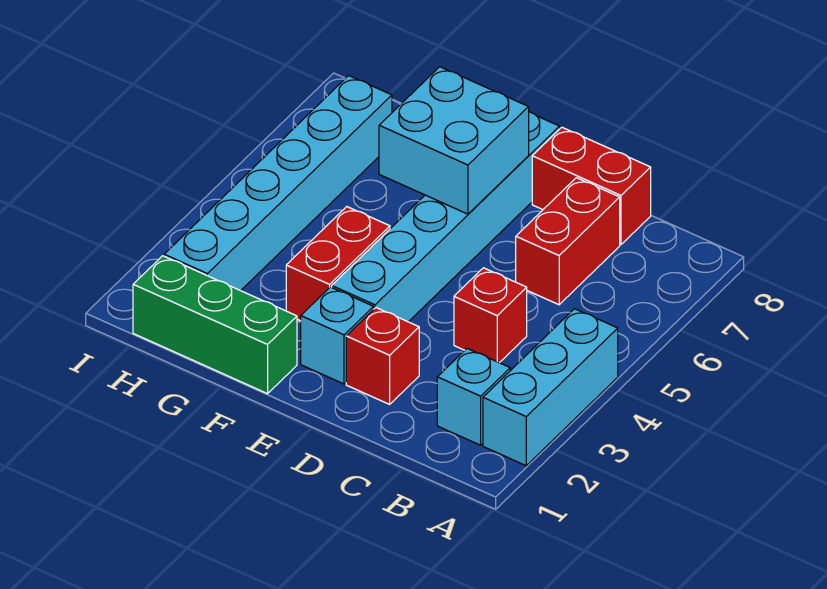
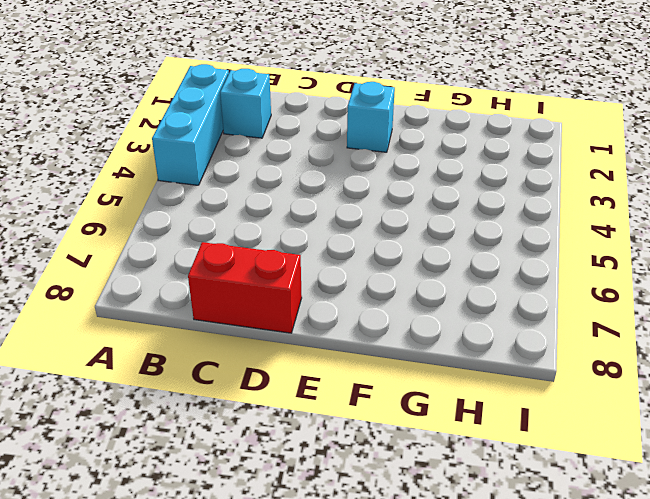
none -> red brick C4 level 1
none -> red brick C6:C7 level 1
none -> red brick D2 level 1

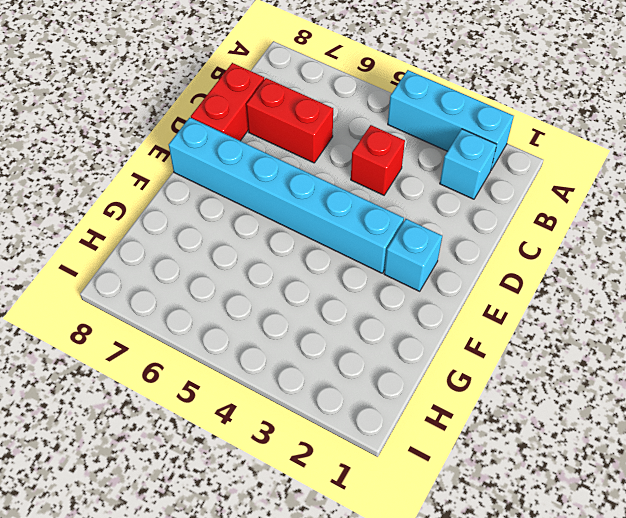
none -> red brick D2 level 1
none -> green brick F1:H1 level 1
none -> red brick F3:F4 level 1

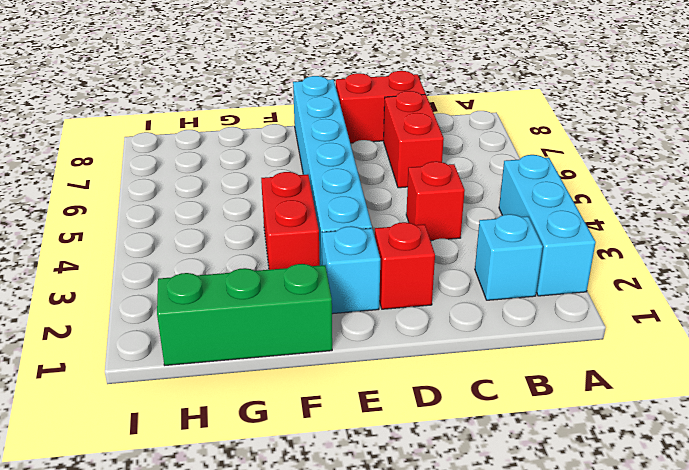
none -> cyan brick H2:H7 level 1
none -> cyan brick E6:F7 level 2

